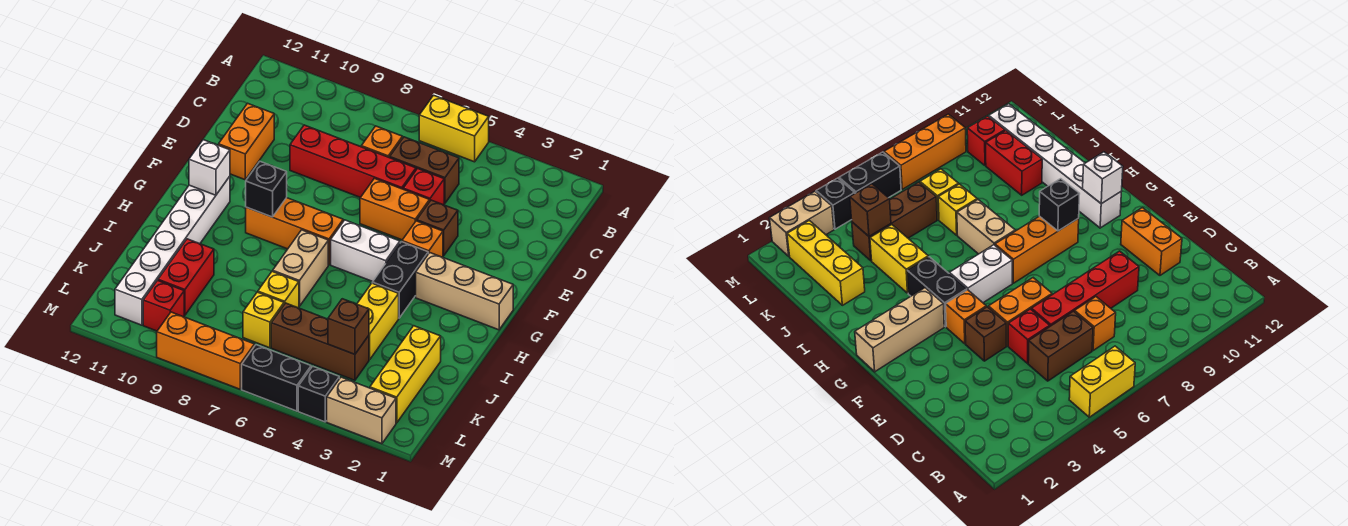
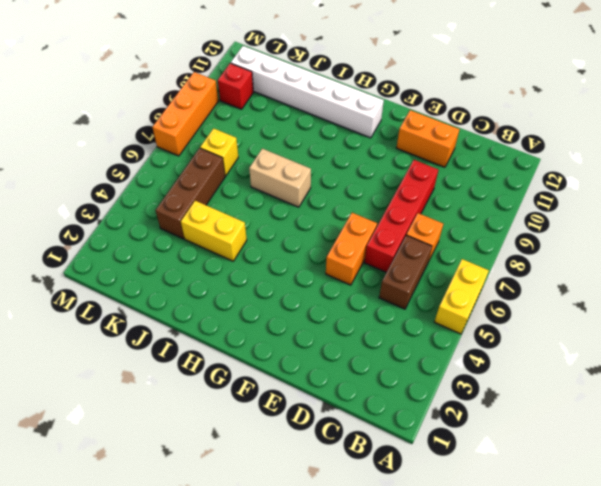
none -> red brick D5 level 1
none -> brown brick E4 level 1
none -> orange brick F4 level 1

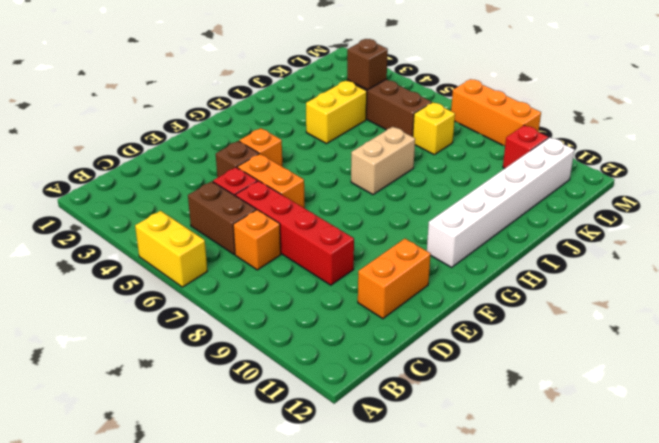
none -> tan brick G1:G3 level 1
none -> black brick G4:H4 level 1
none -> white brick G5:G6 level 1

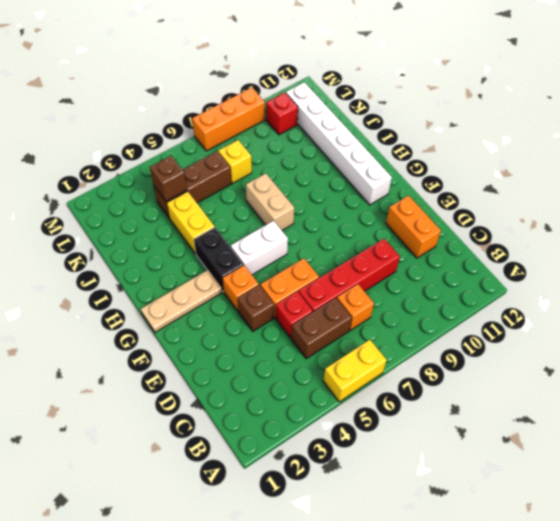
tan plate G1:G3 level 1 -> tan brick G1:G3 level 1
none -> orange brick G7:G9 level 1
none -> yellow brick J2:L2 level 1
none -> yellow brick J7 level 1

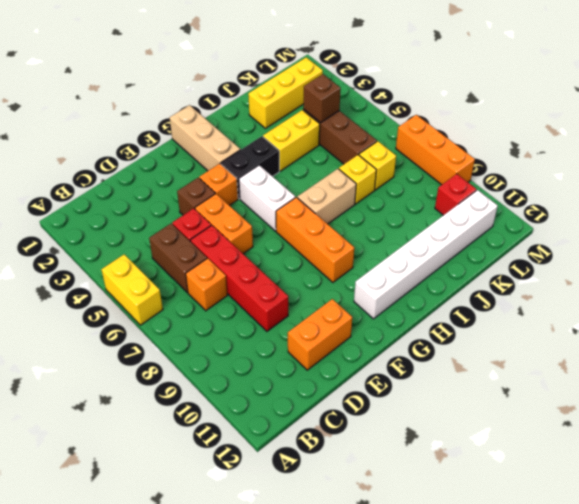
none -> red brick J10:K10 level 1
none -> tan brick M2:M3 level 1
none -> black brick M4 level 1

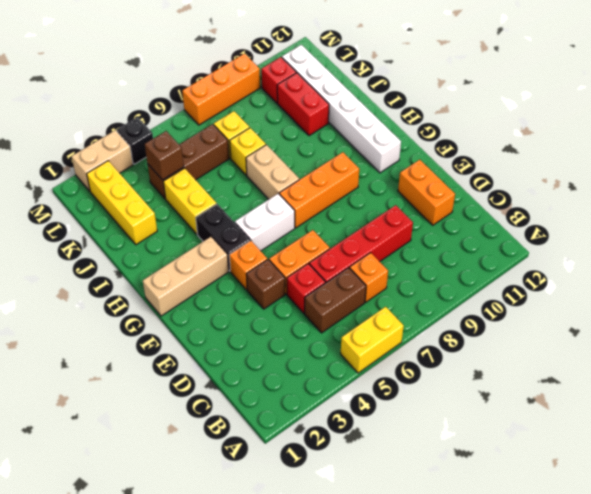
none -> black brick M5:M6 level 1
none -> black brick G9 level 2
none -> white brick G11 level 2

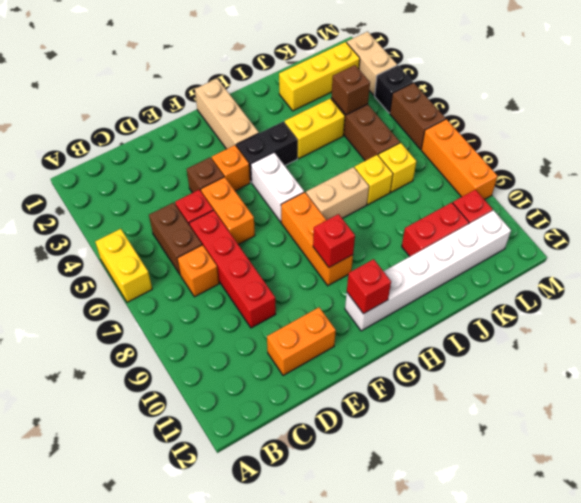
red brick G9 level 2 -> black brick G9 level 2
red brick G11 level 2 -> white brick G11 level 2
brown brick M5:M6 level 1 -> black brick M5:M6 level 1

